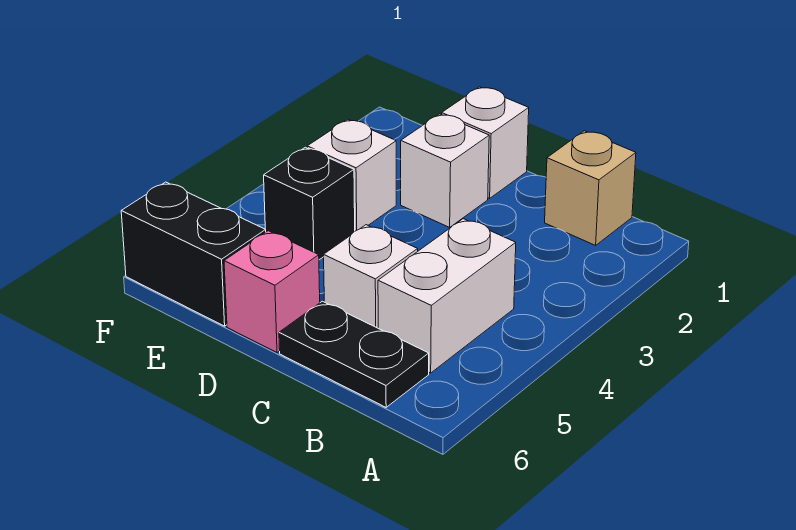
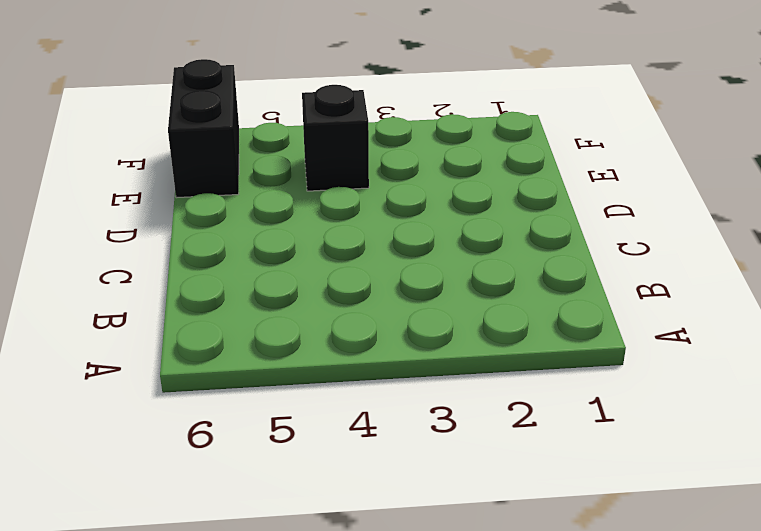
none -> tan brick B1 level 1
none -> white brick B4:B5 level 1

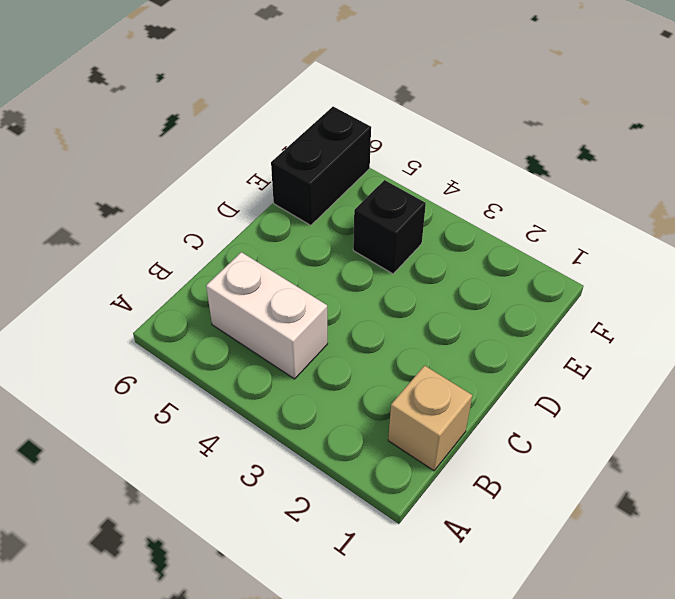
none -> black plate B6:C6 level 1
none -> white brick C5 level 1

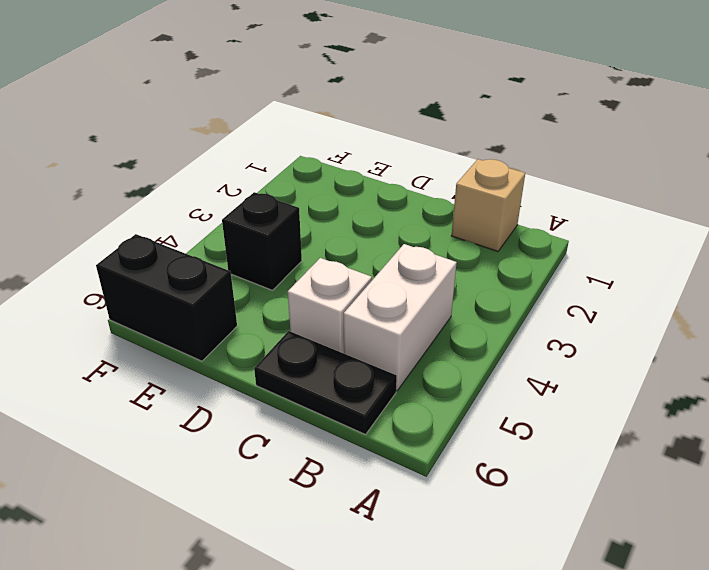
none -> white brick D1 level 1
none -> white brick D2 level 1

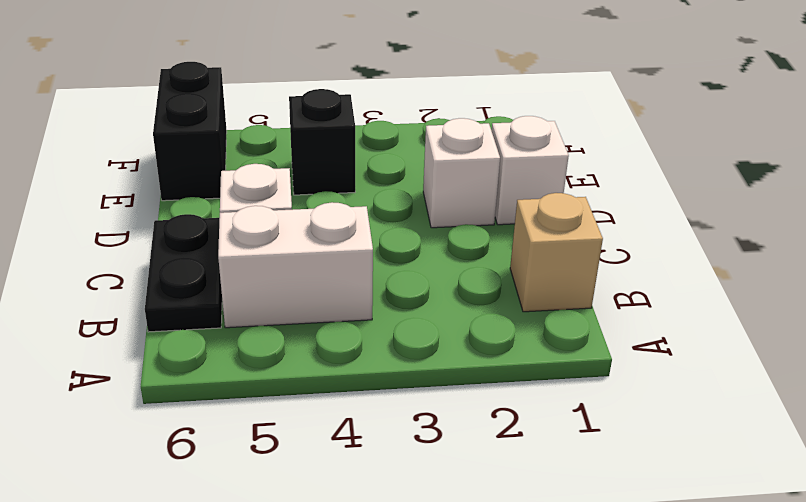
none -> pink brick D6 level 1
none -> white brick E3 level 1

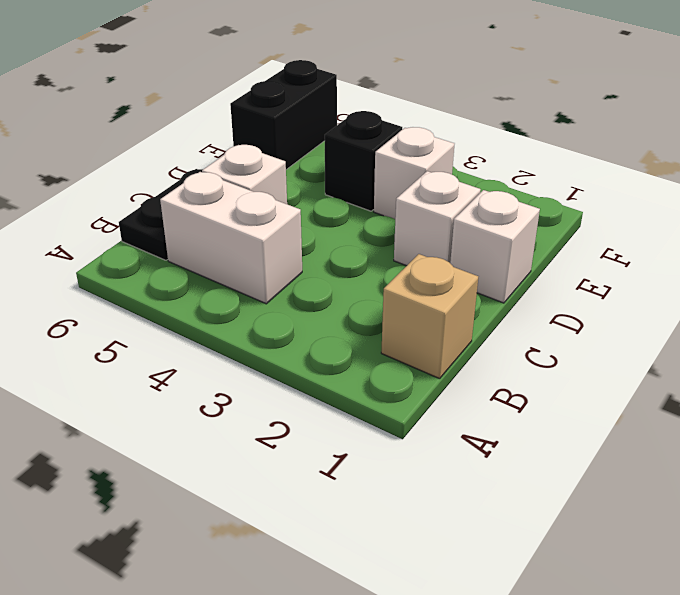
none -> pink brick D6 level 1

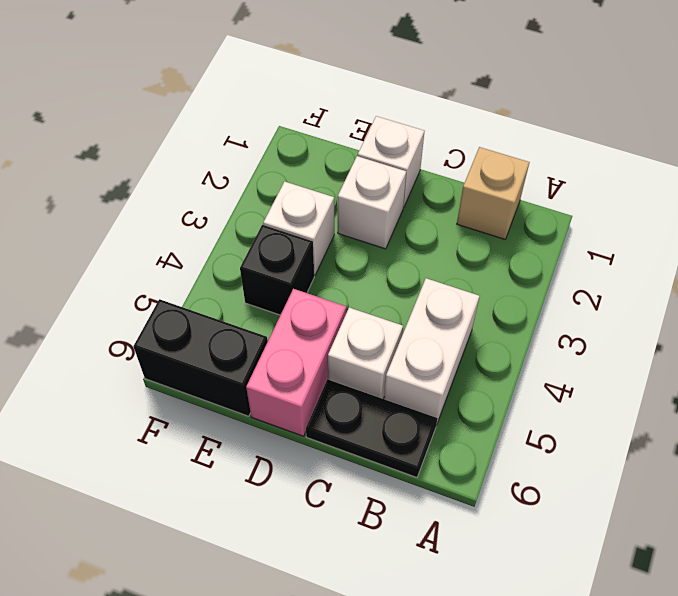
pink brick D5:D6 level 1 -> pink brick D6 level 1

